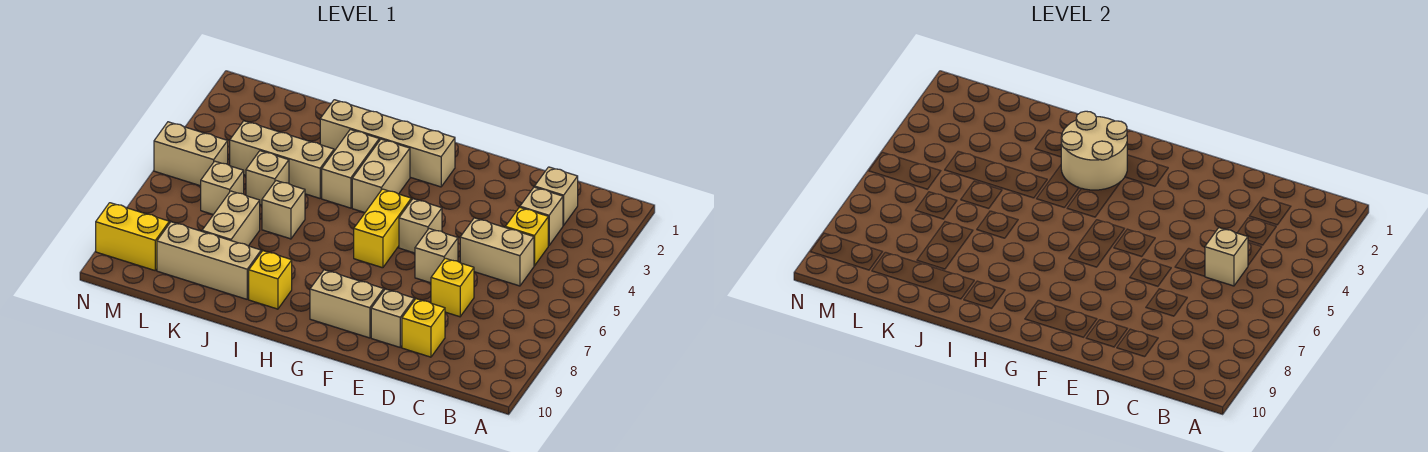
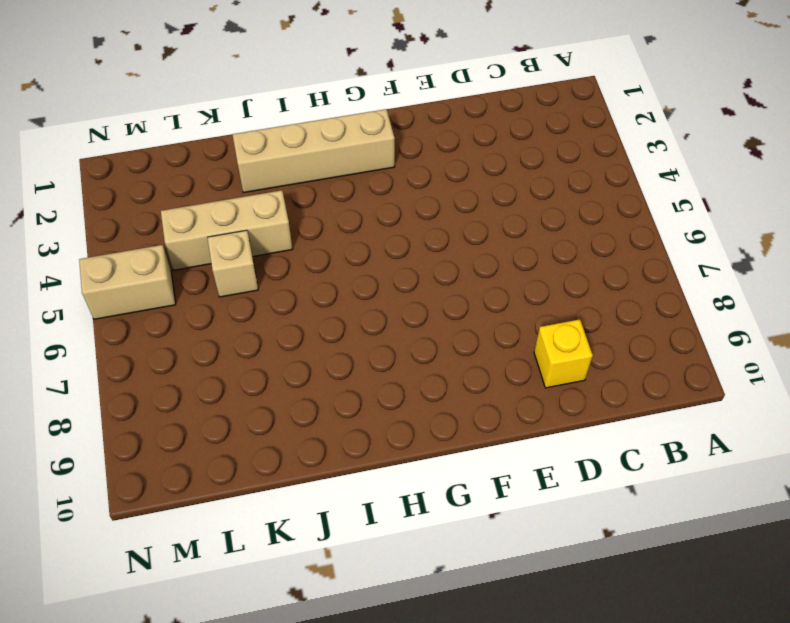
none -> tan brick C2 level 1
none -> tan brick C3 level 1
none -> yellow brick C4 level 1

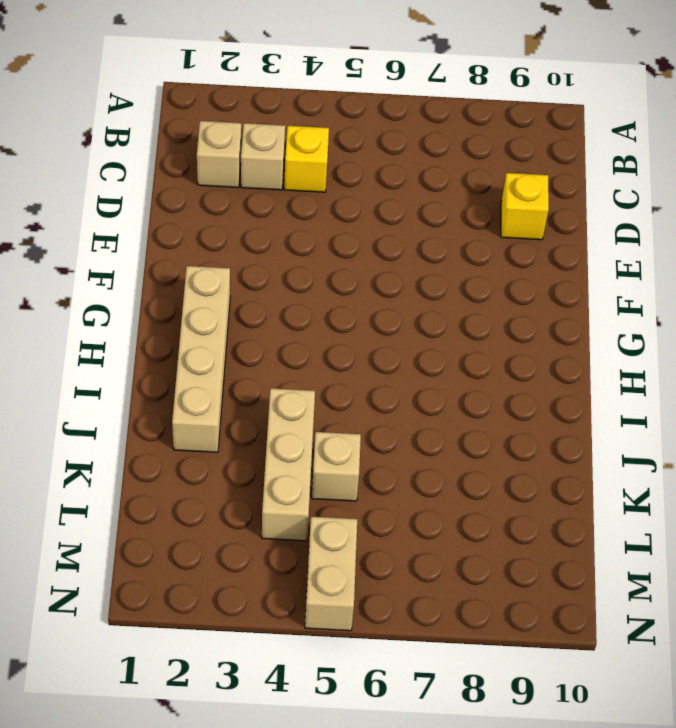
none -> tan brick C5:D5 level 1
none -> yellow brick D7 level 1
none -> tan brick E6 level 1

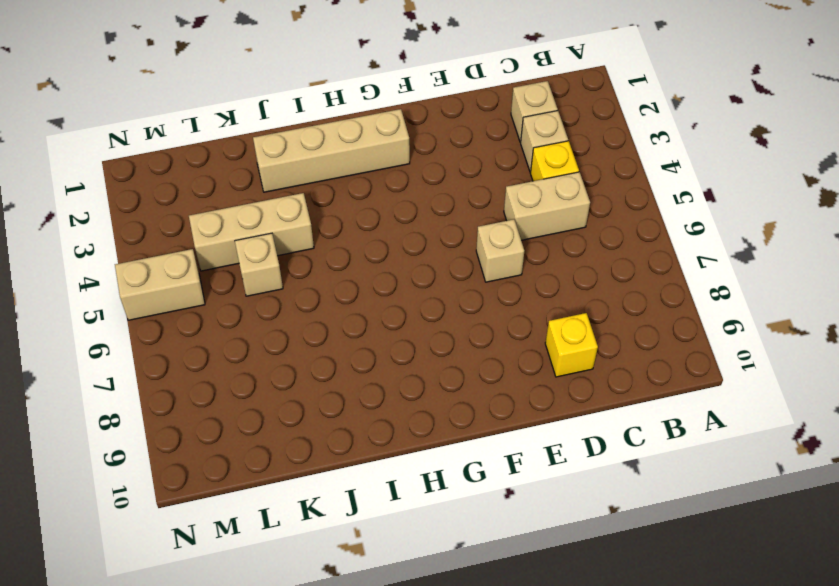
none -> yellow brick D7 level 1
none -> tan brick E9 level 1
none -> tan brick F5 level 1

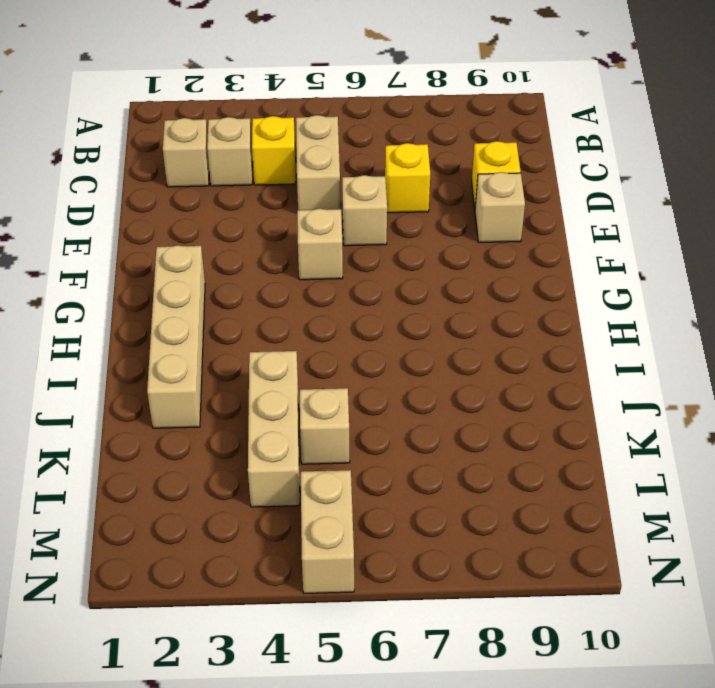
none -> tan brick F9:G9 level 1
none -> yellow brick G5:G6 level 1
none -> tan brick H3:H4 level 1

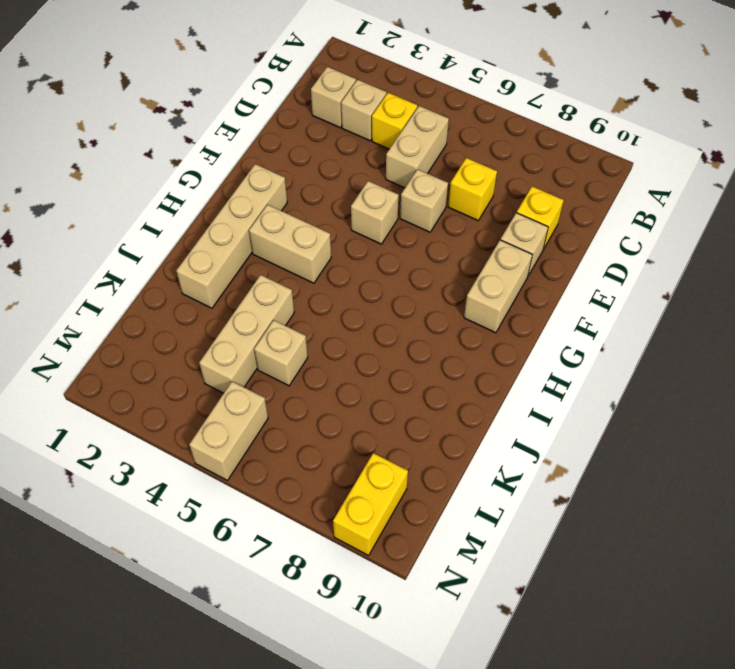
none -> yellow brick G5:G6 level 1
none -> tan brick I3:I4 level 1
none -> yellow brick I9 level 1

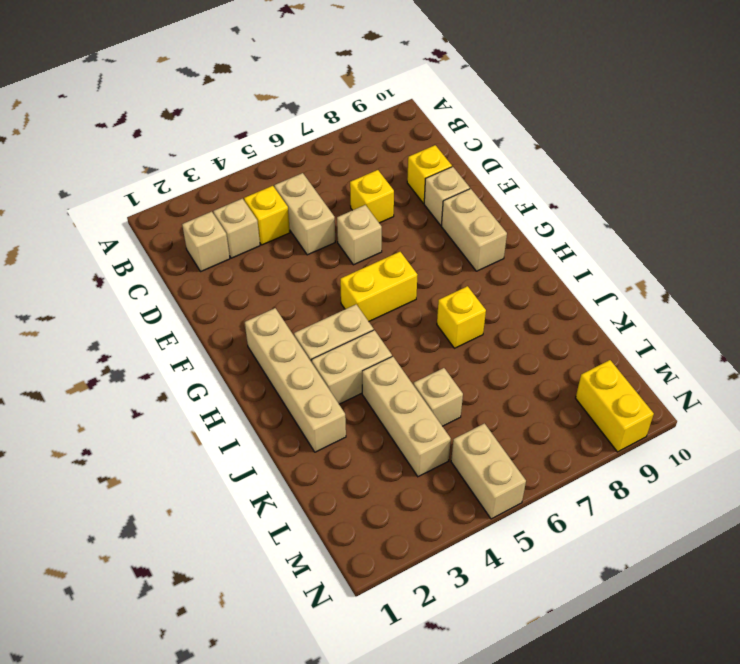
yellow brick I7 level 1 -> yellow brick I9 level 1
none -> tan brick F5 level 1
none -> tan brick J6 level 1
none -> tan brick J9:L9 level 1

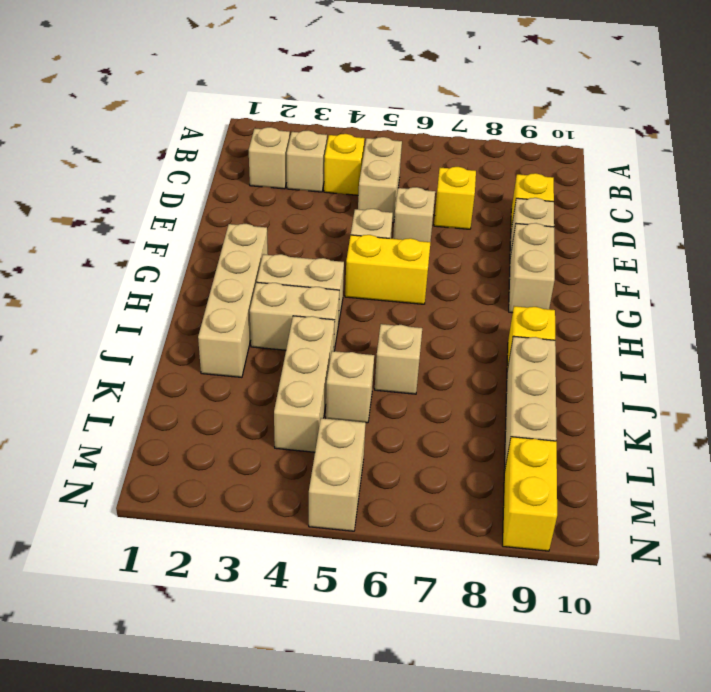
none -> tan brick K7:K8 level 1
none -> tan brick L6 level 1
none -> tan brick C5 level 2

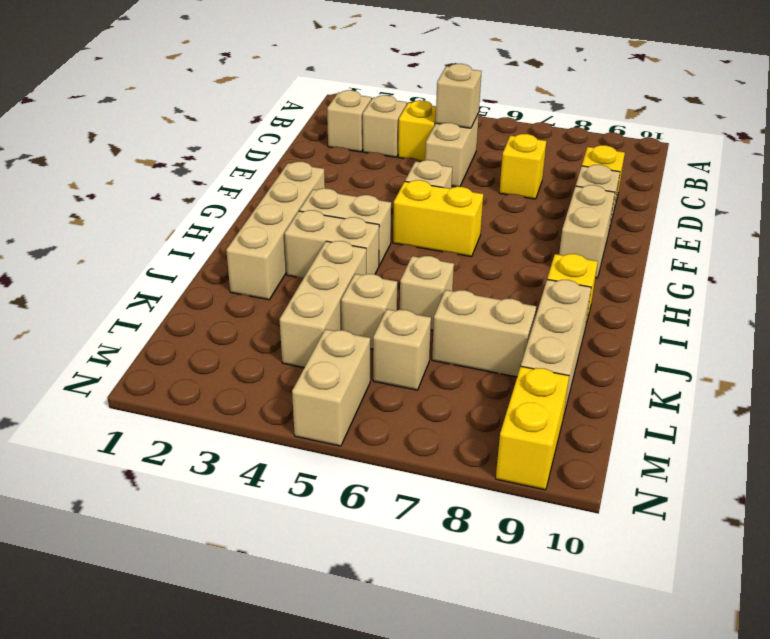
none -> tan brick E6 level 1
none -> tan round brick H2:I3 level 2

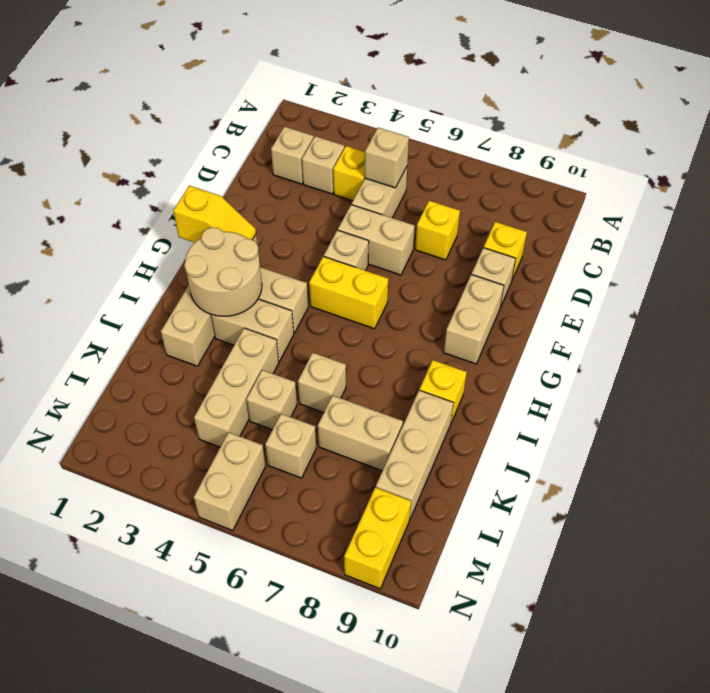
tan brick E5:E6 level 1 -> tan brick E6 level 1
yellow slope G1:G2 level 2 top 1 -> none

